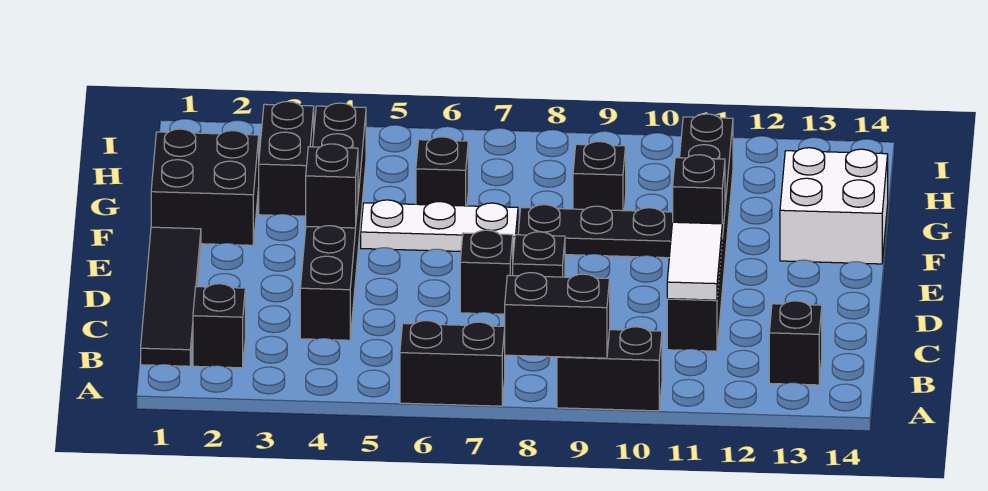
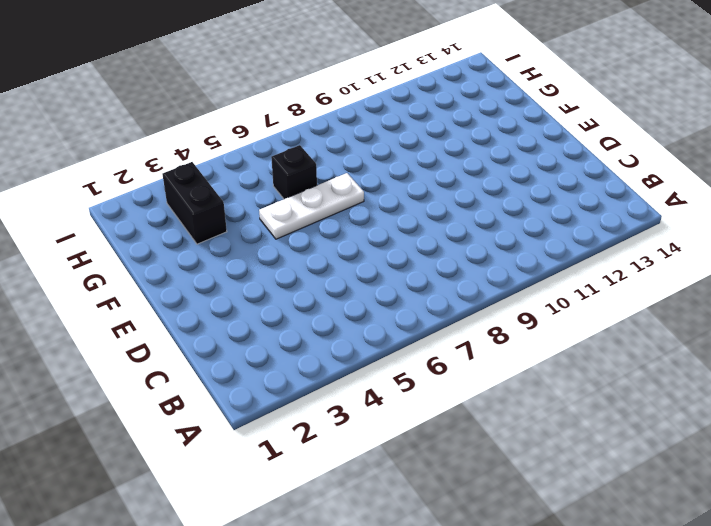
none -> black brick A6:A7 level 1
none -> black brick A9:A10 level 1
none -> black tile B1:E1 level 1

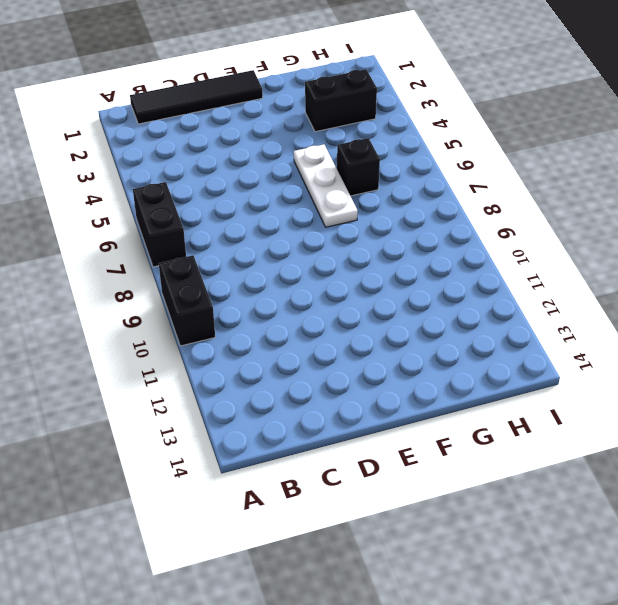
none -> black brick B2 level 1
none -> black brick B13 level 1
none -> black brick C4:H4 level 1

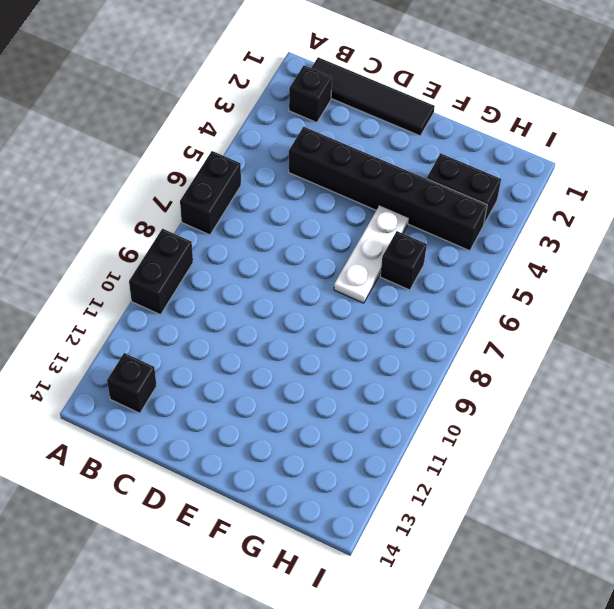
none -> black brick C11:H11 level 1
none -> black brick D7 level 1
none -> black brick D8 level 1

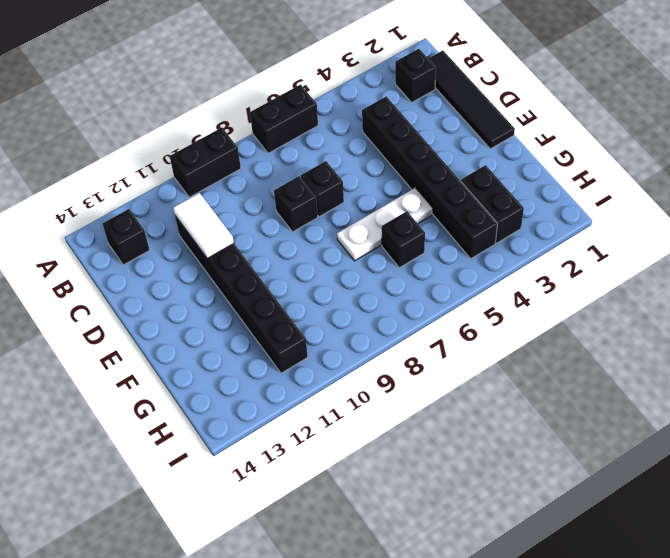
none -> black brick F1:G2 level 1
none -> black plate F8:F10 level 1
none -> white brick F13:G14 level 1

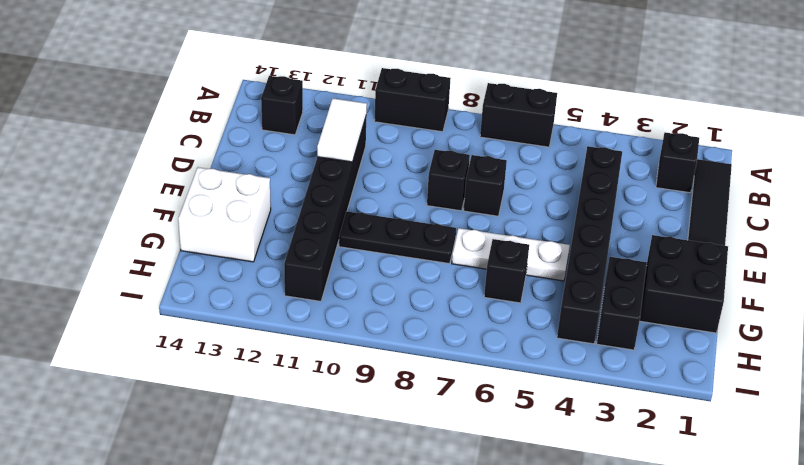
none -> black brick G9 level 1
none -> black brick A8:A9 level 2
none -> black brick E4 level 2

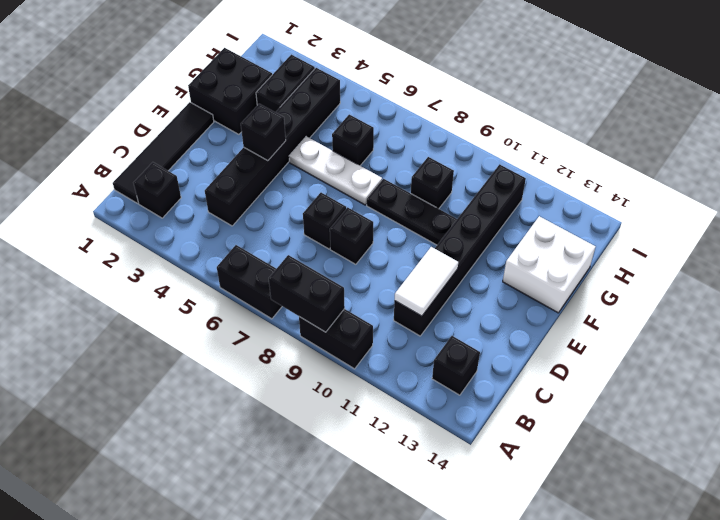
none -> black brick E11 level 2

